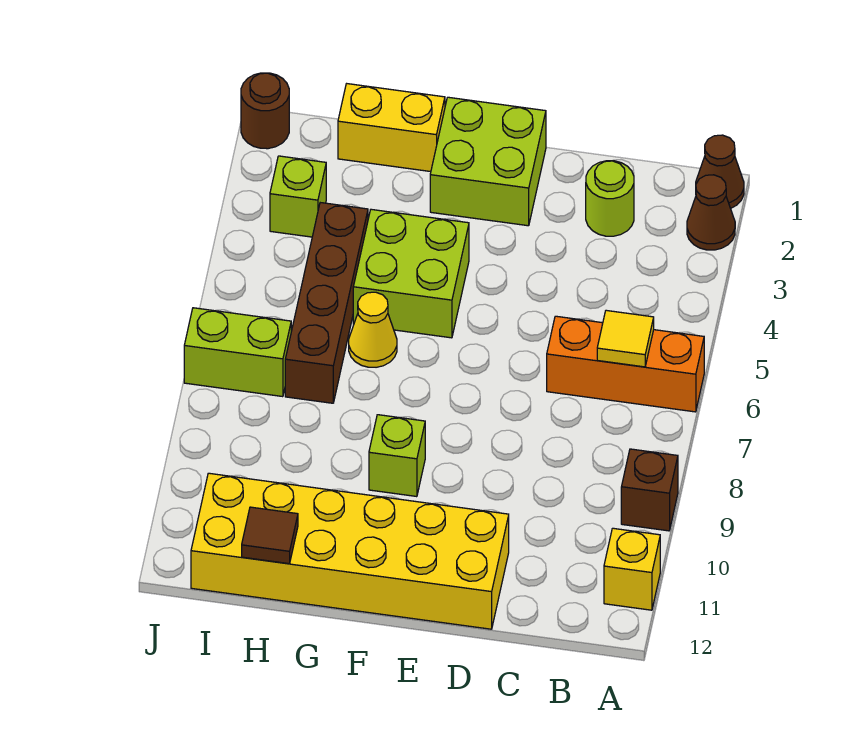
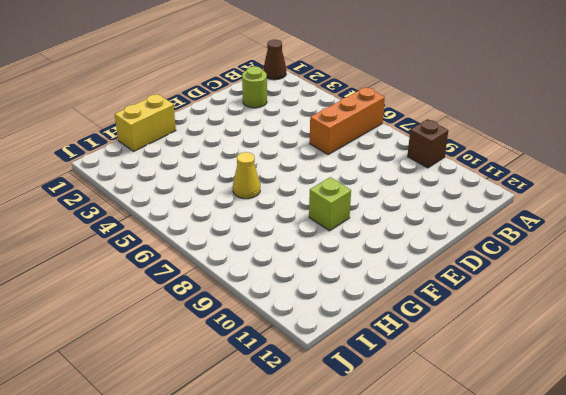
none -> brown cone A2 level 1
none -> yellow brick A11 level 1
none -> yellow brick D11:I12 level 1

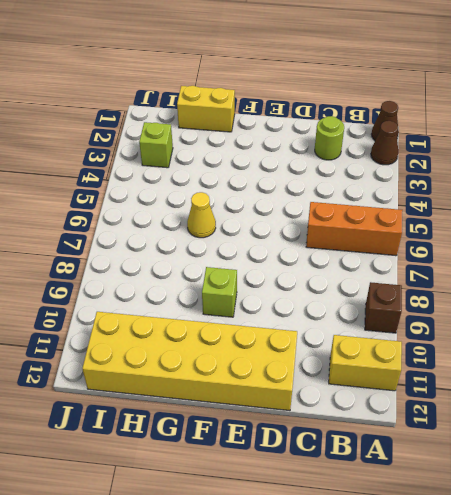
yellow brick A11:B11 level 1 -> yellow brick A11 level 1
none -> lime brick E1:F2 level 1
none -> lime brick F4:G5 level 1
none -> brown brick H4:H7 level 1

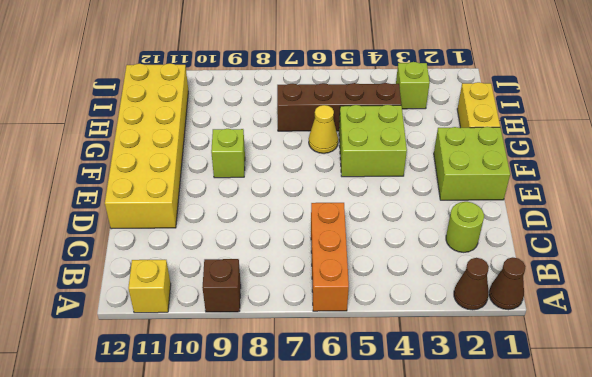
none -> lime brick I7:J7 level 1
none -> brown round brick J1 level 1
none -> yellow tile B6 level 2

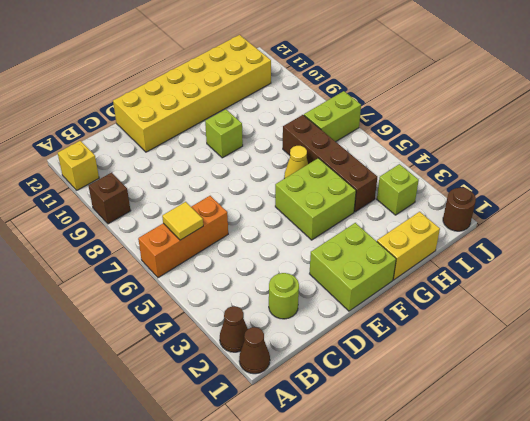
none -> brown tile H12 level 2

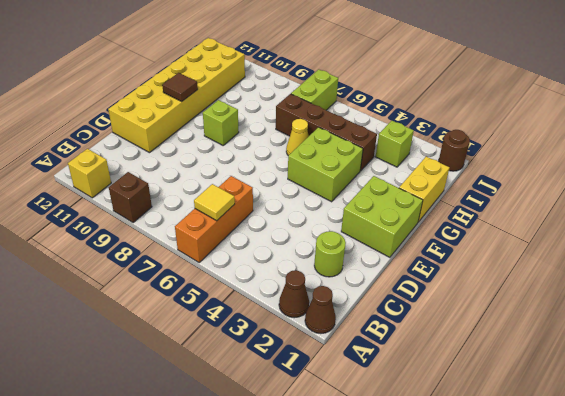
brown tile F11 level 2 -> brown tile H12 level 2

